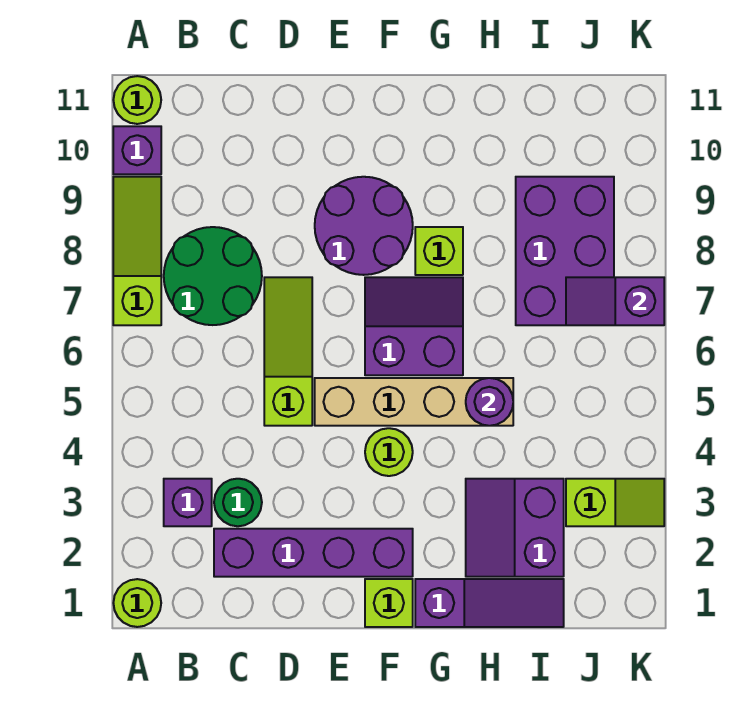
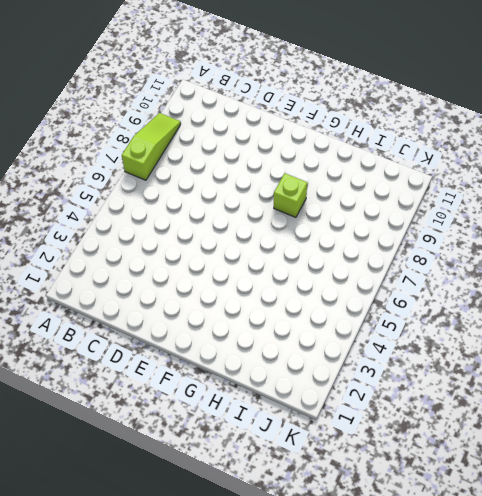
none -> lime round brick A1 level 1
none -> purple brick A10 level 1
none -> lime round brick A11 level 1

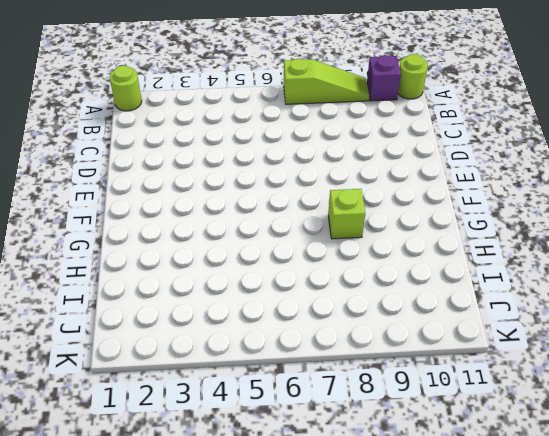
none -> purple brick B3 level 1
none -> green round brick B7:C8 level 1
none -> purple brick C2:F2 level 1

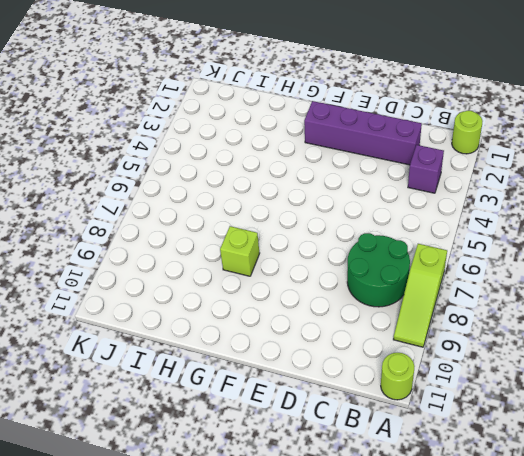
none -> purple brick A10 level 1
none -> green round brick C3 level 1
none -> lime slope D5:D7 level 1 top 5

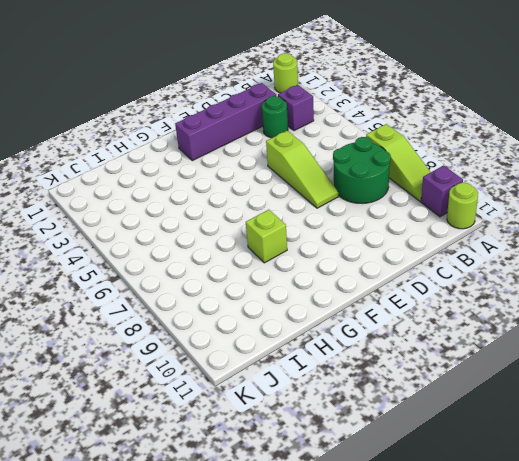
none -> tan brick E5:H5 level 1
none -> purple round brick E8:F9 level 1
none -> lime brick F1 level 1

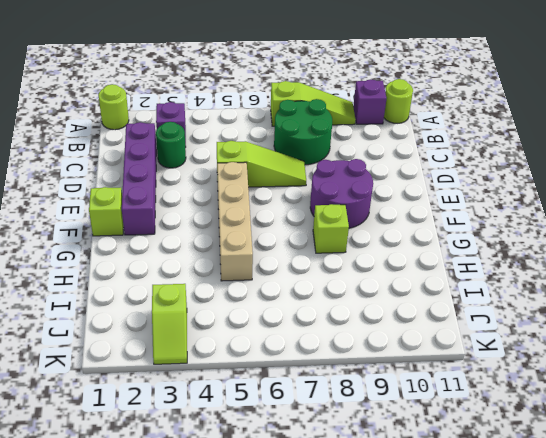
none -> lime round brick F4 level 1
none -> purple slope F6:G7 level 1 top 6
none -> purple slope G1:I1 level 1 top G

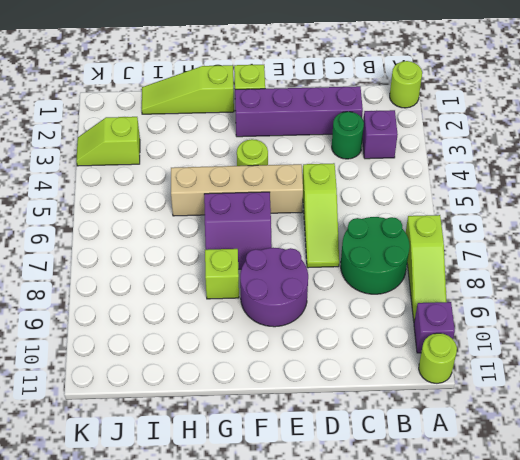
lime slope G1:I1 level 1 top G -> purple slope G1:I1 level 1 top G
none -> purple slope H2:I3 level 1 top I
none -> purple brick I7:J9 level 1
none -> purple round brick H5 level 2

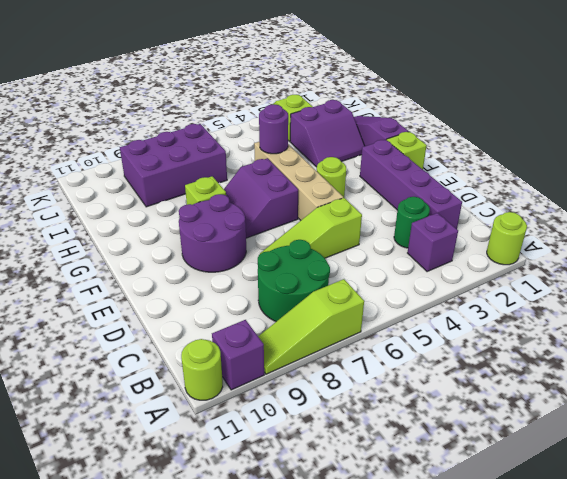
none -> purple slope J7:K7 level 2 top K

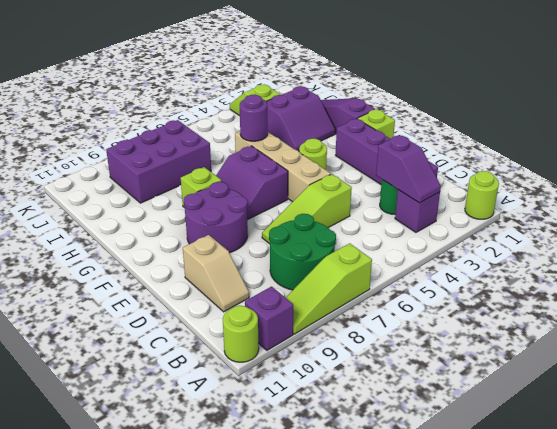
purple slope B3:C3 level 2 top C -> purple slope J7:K7 level 2 top K
tan slope C10:D10 level 1 top D -> none

